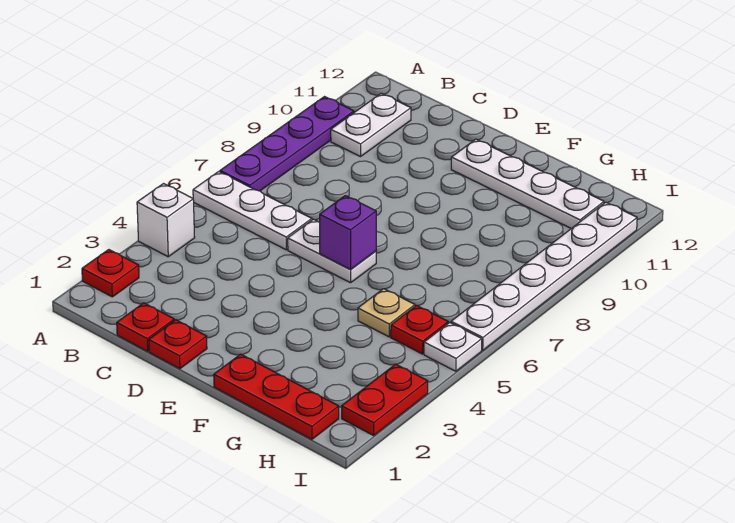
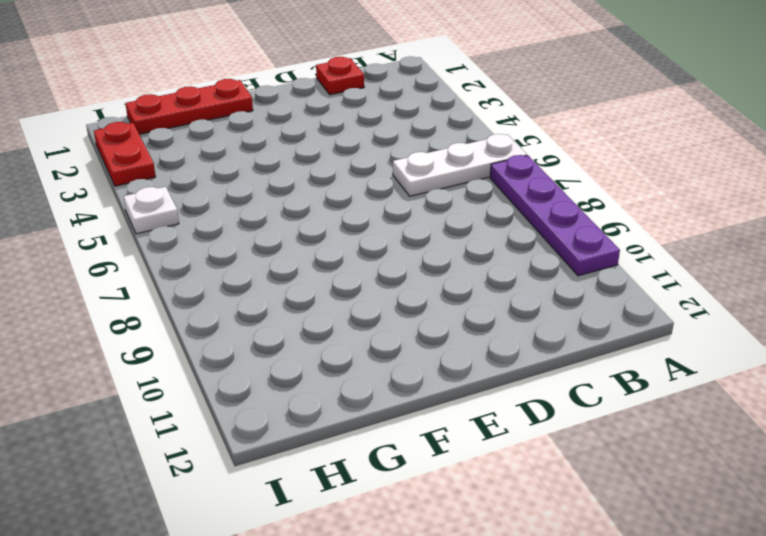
none -> red plate A2 level 1
none -> white brick A4 level 1
none -> white plate B10:B11 level 1

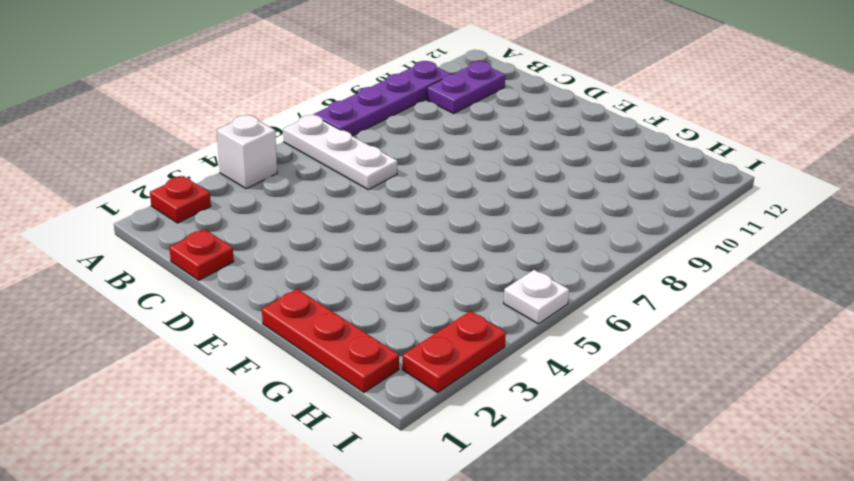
purple plate B10:B11 level 1 -> white plate B10:B11 level 1
none -> red plate D1 level 1
none -> white plate D6:E6 level 1
none -> white plate E11:H11 level 1

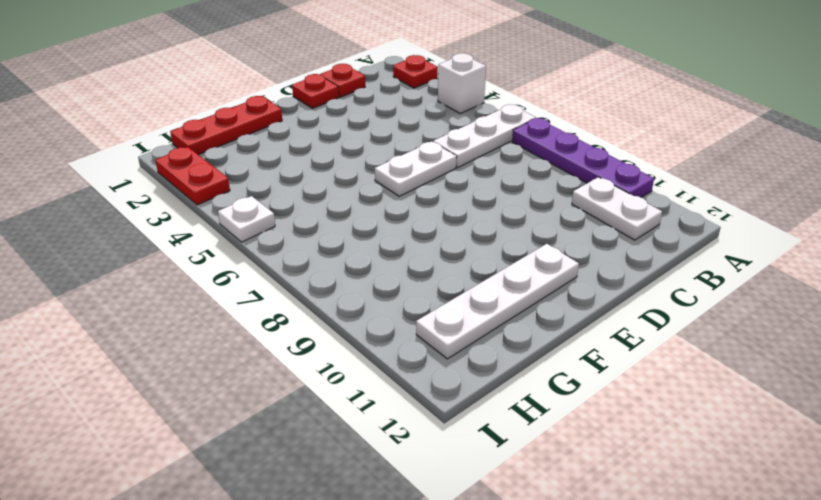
none -> tan plate G5 level 1
none -> red plate H5 level 1
none -> white plate I6:I11 level 1

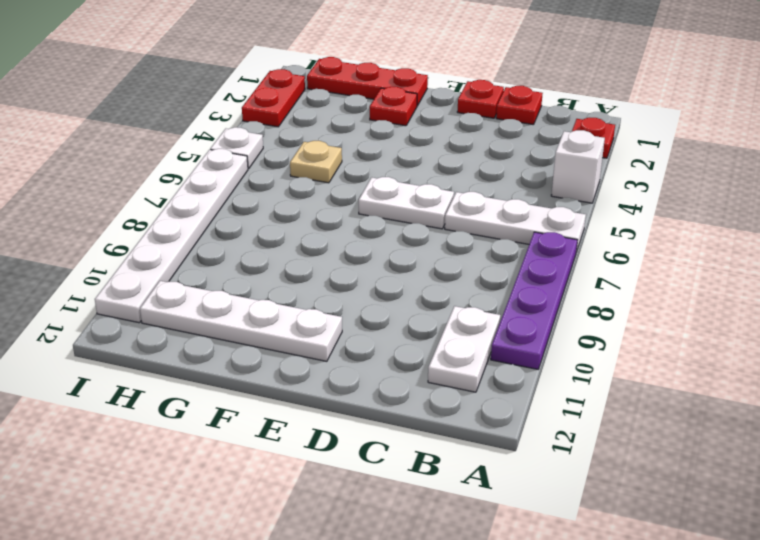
red plate F2 level 1 -> red plate H5 level 1
none -> purple brick E6 level 2

